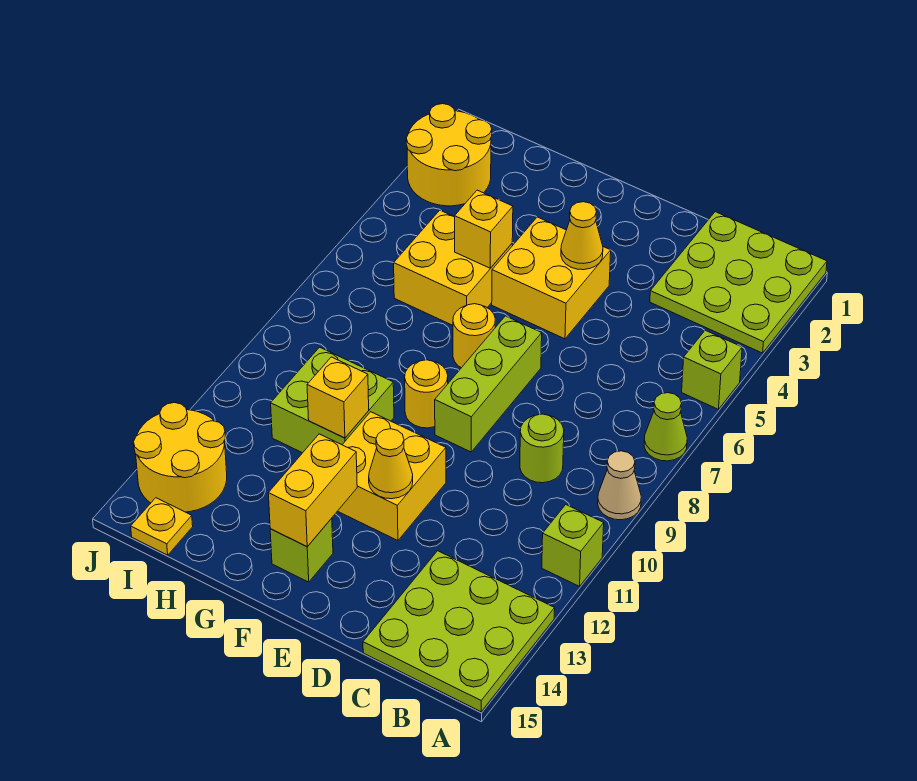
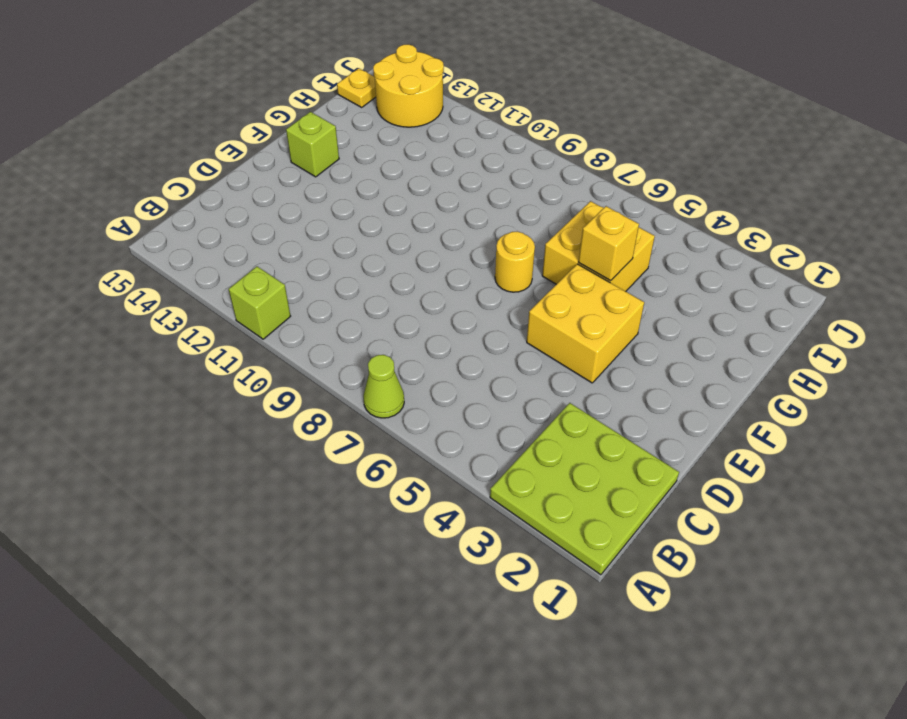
none -> lime brick A5 level 1
none -> tan cone A9 level 1
none -> lime plate A13:C15 level 1

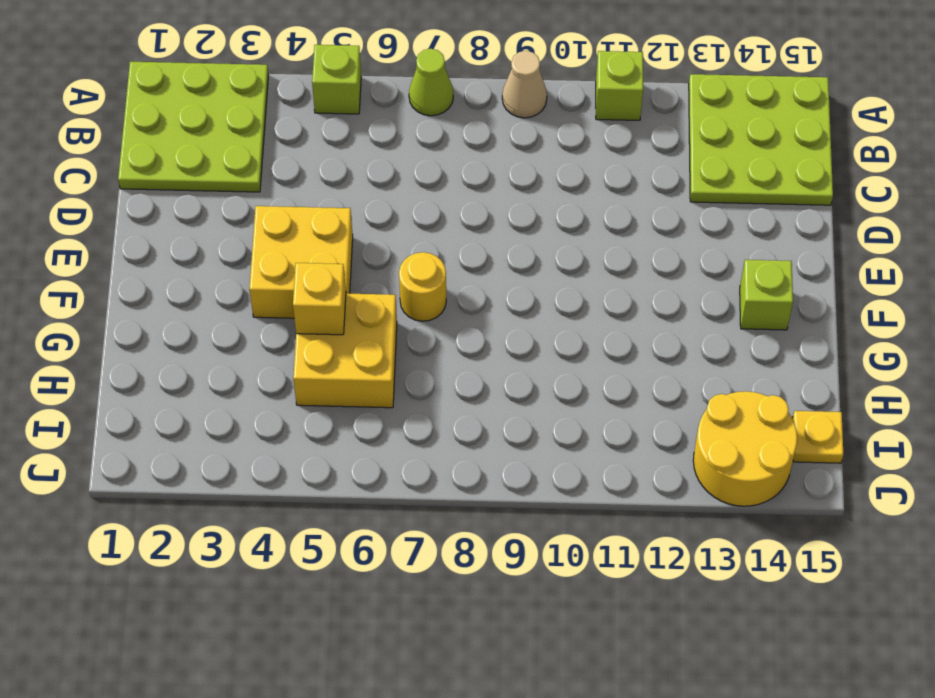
none -> lime round brick C9 level 1
none -> lime brick E7:E9 level 1
none -> yellow brick E11:F12 level 1

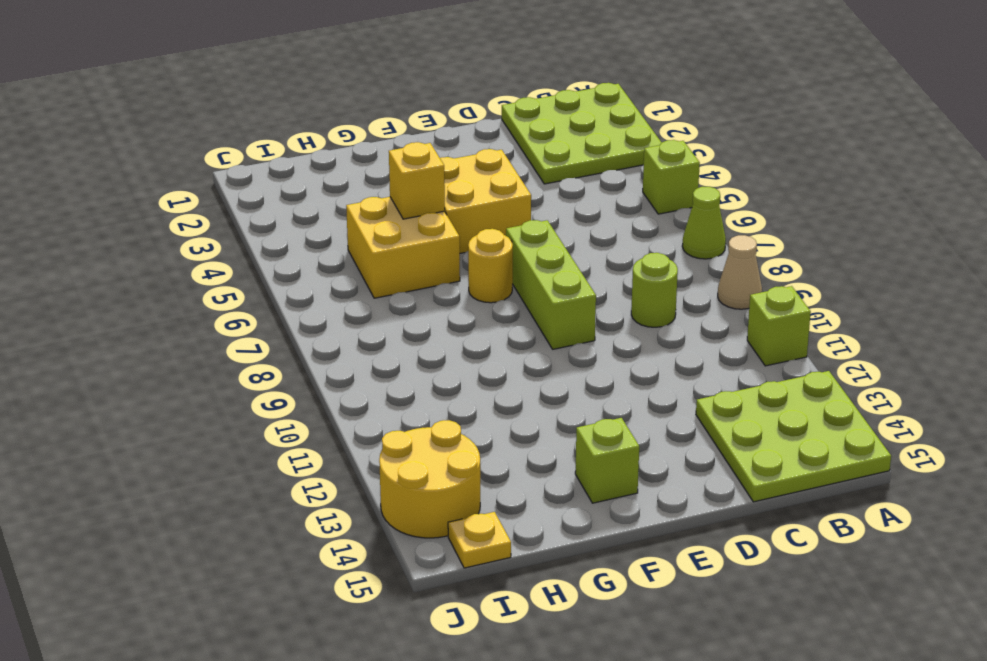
none -> yellow brick E11:F12 level 1
none -> yellow round brick F9 level 1
none -> lime brick G10:H11 level 1

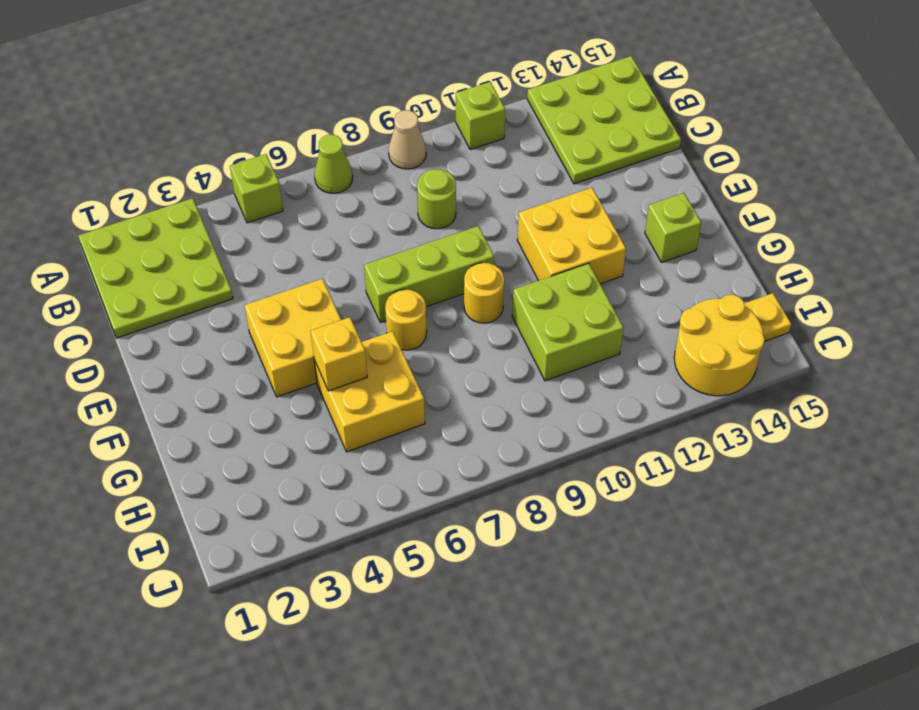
none -> yellow round brick I2:J3 level 1
none -> yellow cone E4 level 2
none -> yellow cone E12 level 2

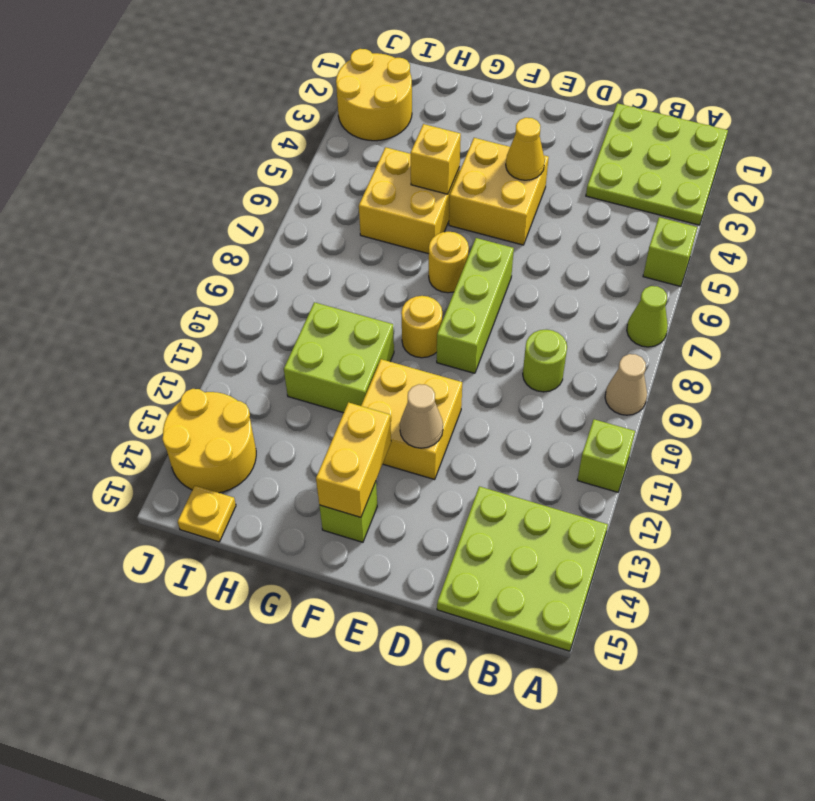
tan cone E12 level 2 -> yellow cone E12 level 2
none -> yellow brick G11 level 2

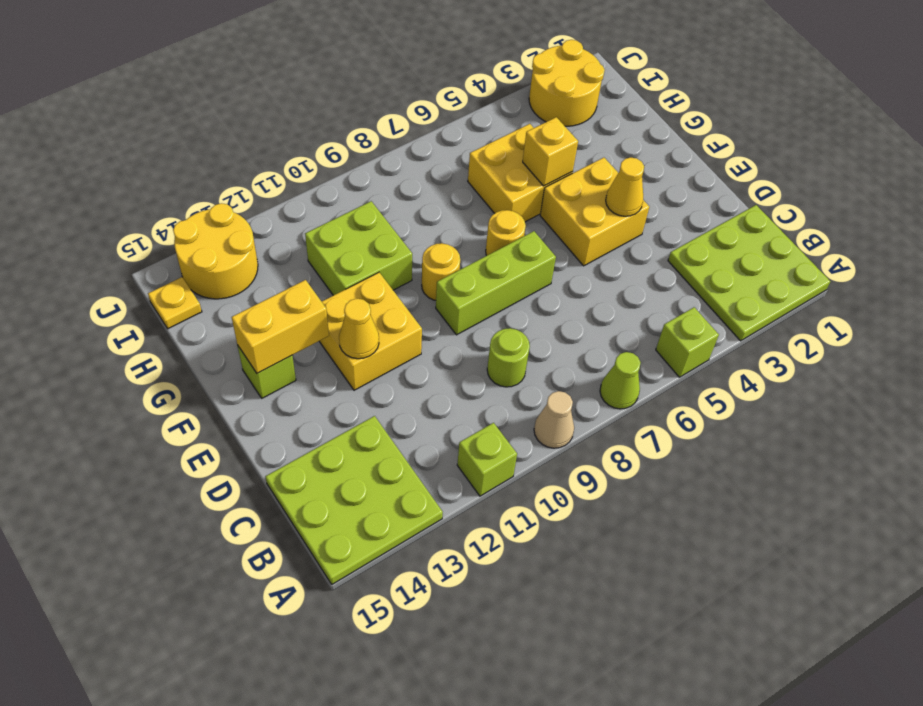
none -> yellow brick G11 level 2

